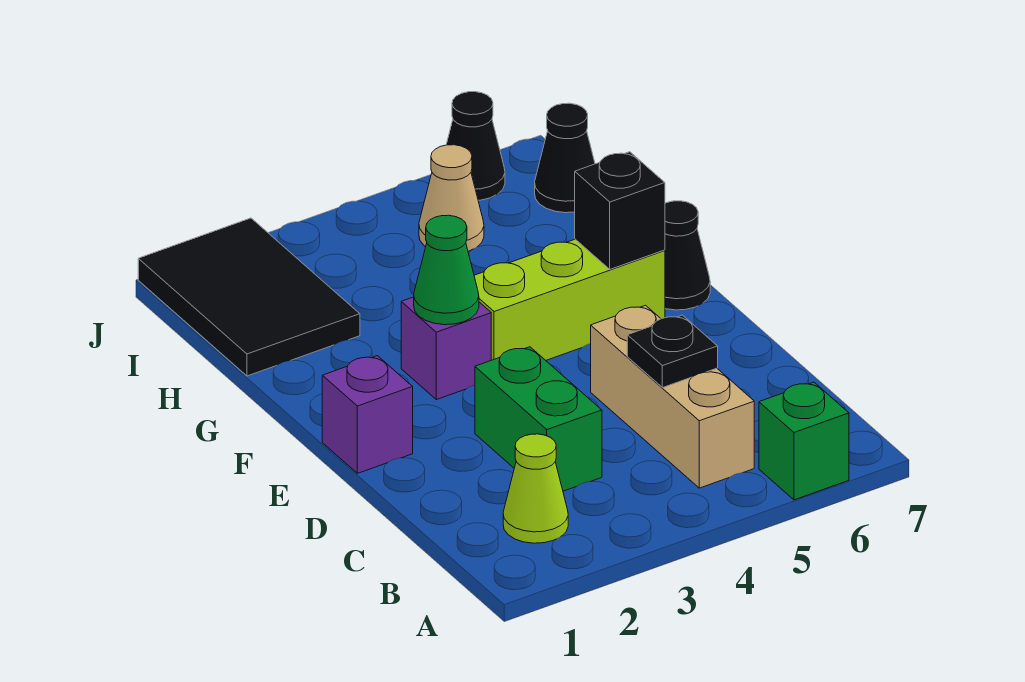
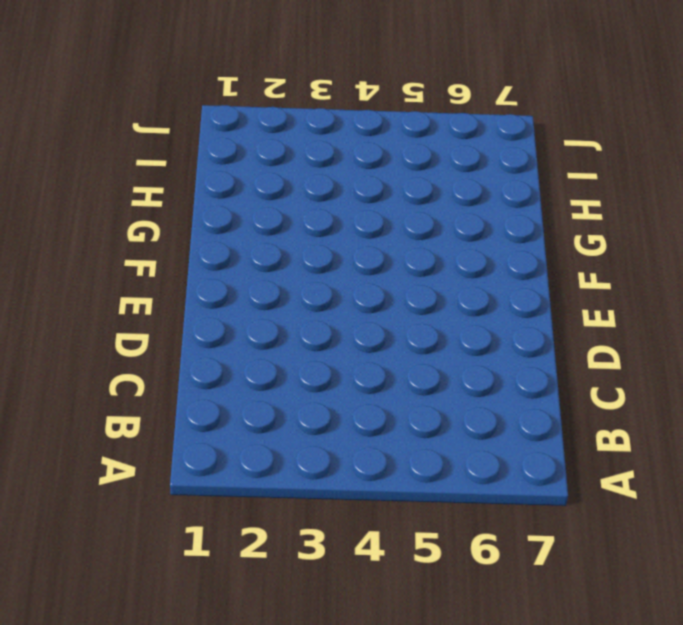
none -> green brick A6 level 1
none -> lime cone B2 level 1
none -> tan brick B5:D5 level 1

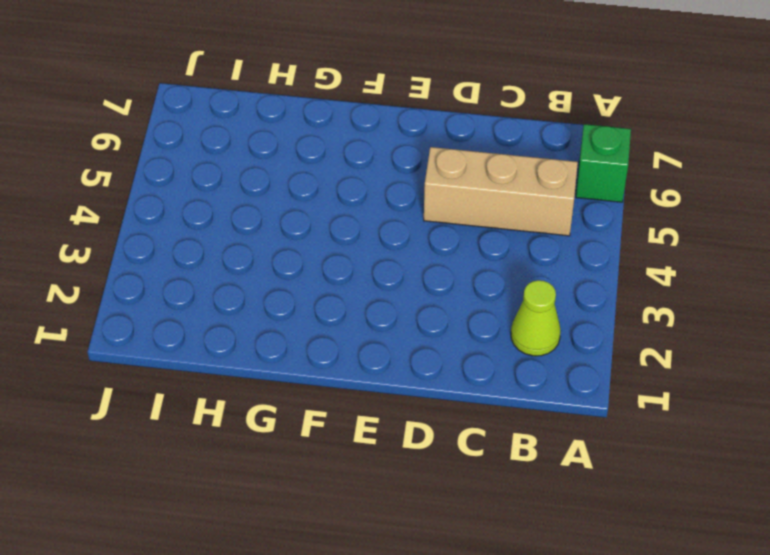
none -> green brick C3:D3 level 1
none -> purple brick E1 level 1
none -> purple brick F3 level 1

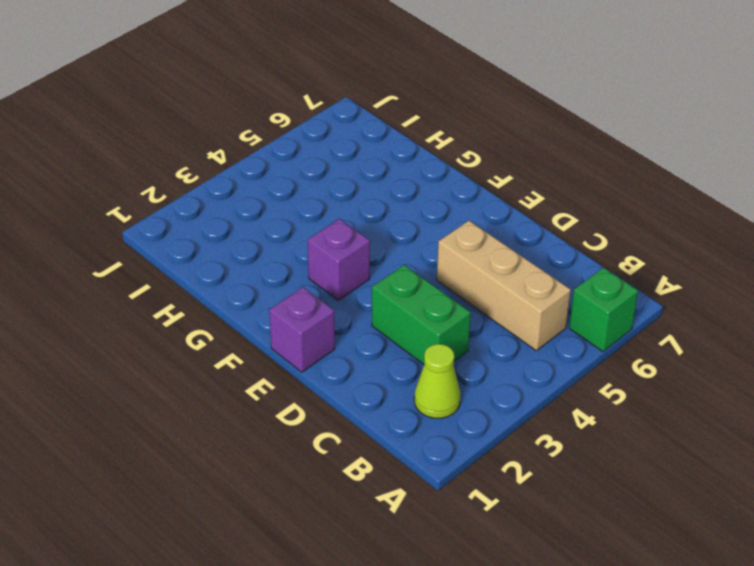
none -> lime brick F4:F6 level 1
none -> black cone F7 level 1
none -> black tile H1:J2 level 1

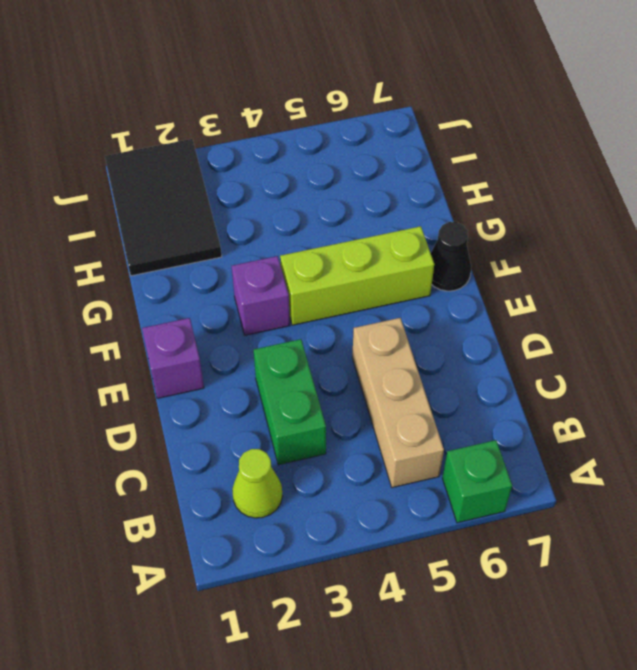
none -> tan cone I5 level 1
none -> black cone I7 level 1
none -> black cone J6 level 1

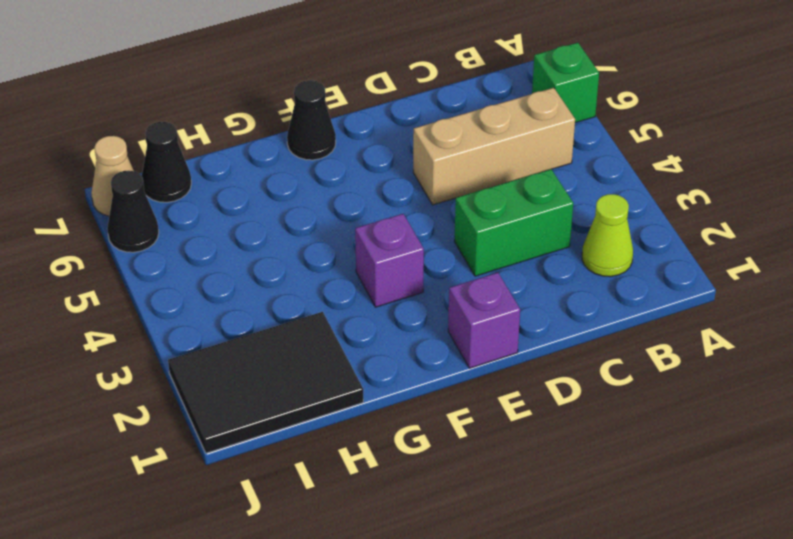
tan cone J7 level 1 -> tan cone I5 level 1
none -> lime brick F4:F6 level 1
none -> black plate C5 level 2
none -> green cone F3 level 2

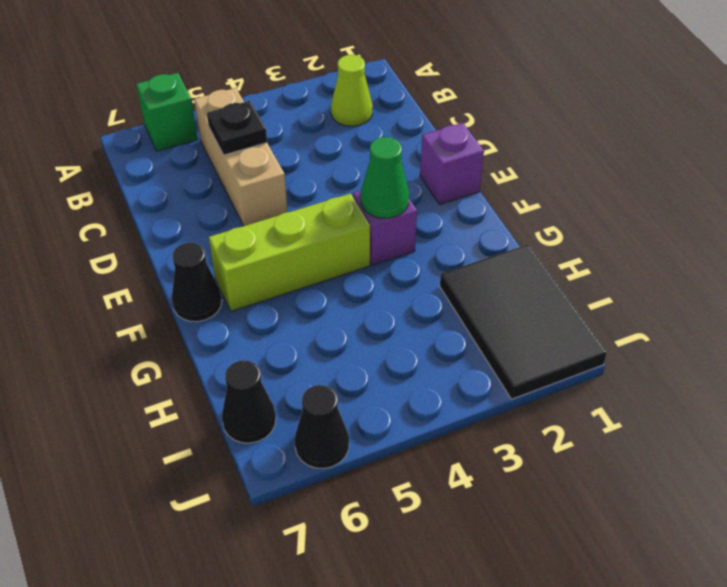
none -> green brick C3:D3 level 1
none -> tan cone I5 level 1
none -> black brick F6 level 2

